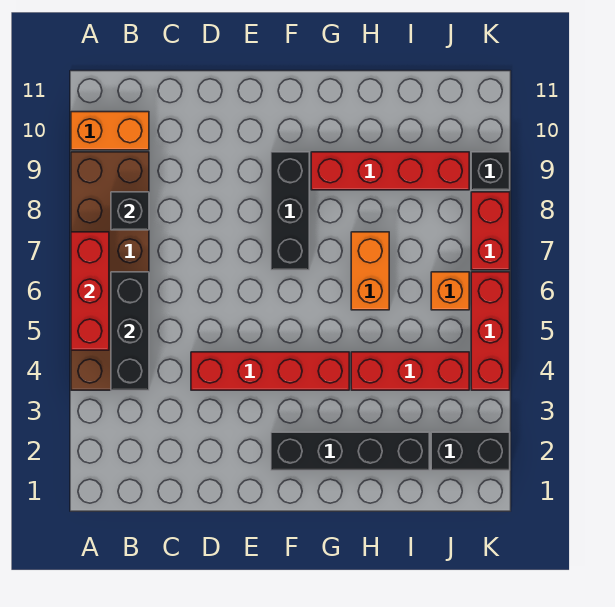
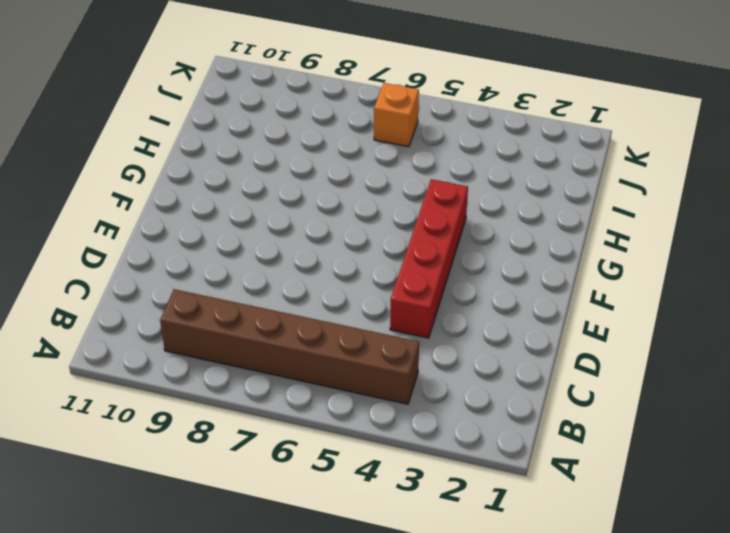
brown brick B4:B9 level 1 -> brown brick A4:B9 level 1
none -> orange brick A10:B10 level 1
none -> black brick F2:I2 level 1
none -> black brick F7:F9 level 1

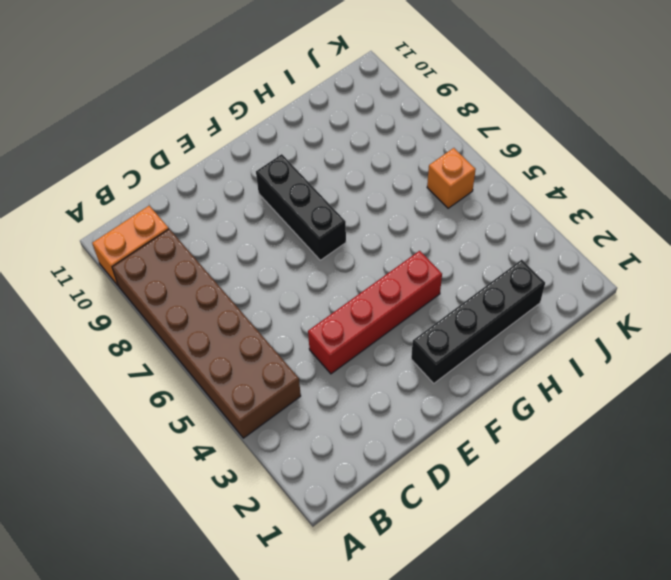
none -> red brick G9:J9 level 1
none -> red brick H4:J4 level 1
none -> orange brick H6:H7 level 1

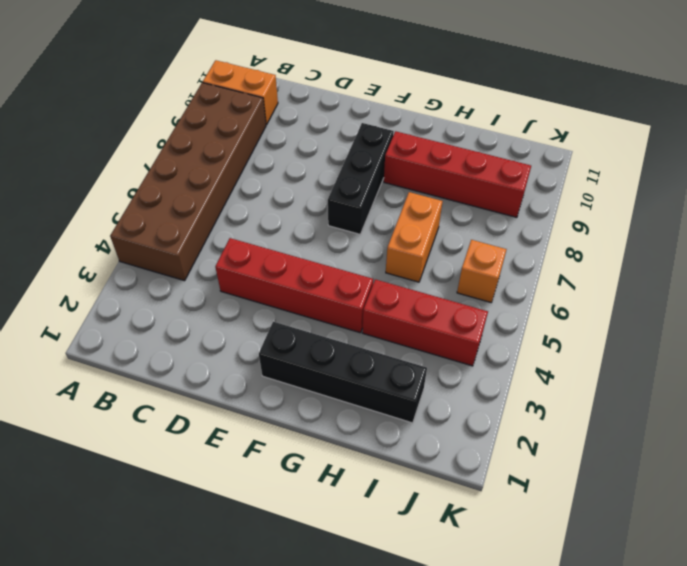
none -> black brick J2:K2 level 1
none -> red brick K4:K6 level 1
none -> red brick K7:K8 level 1

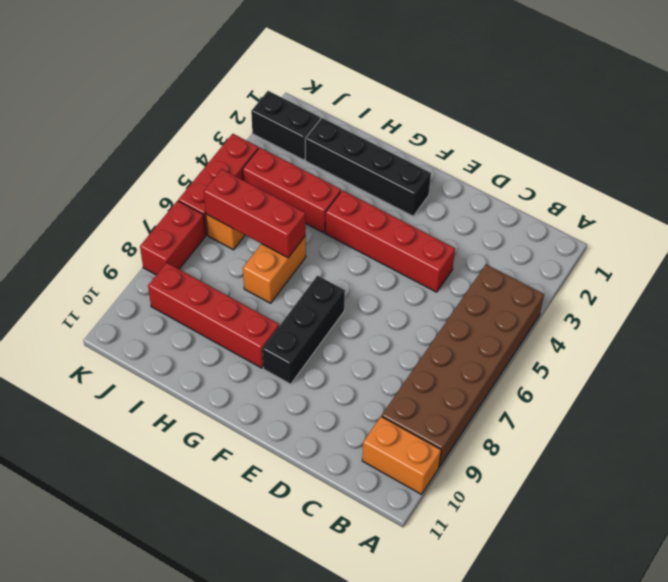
red brick H6:J6 level 2 -> red brick A5:A7 level 2
none -> black brick K9 level 1
none -> black brick B4:B6 level 2
none -> black brick B8 level 2

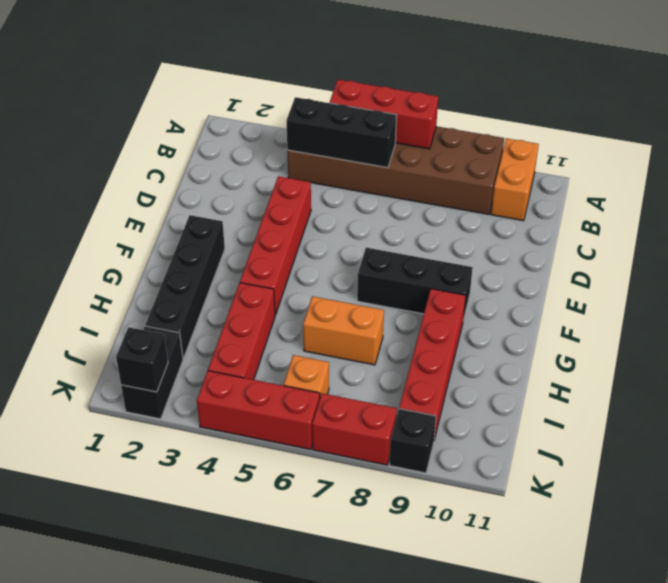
black brick K2 level 2 -> black brick B8 level 2

